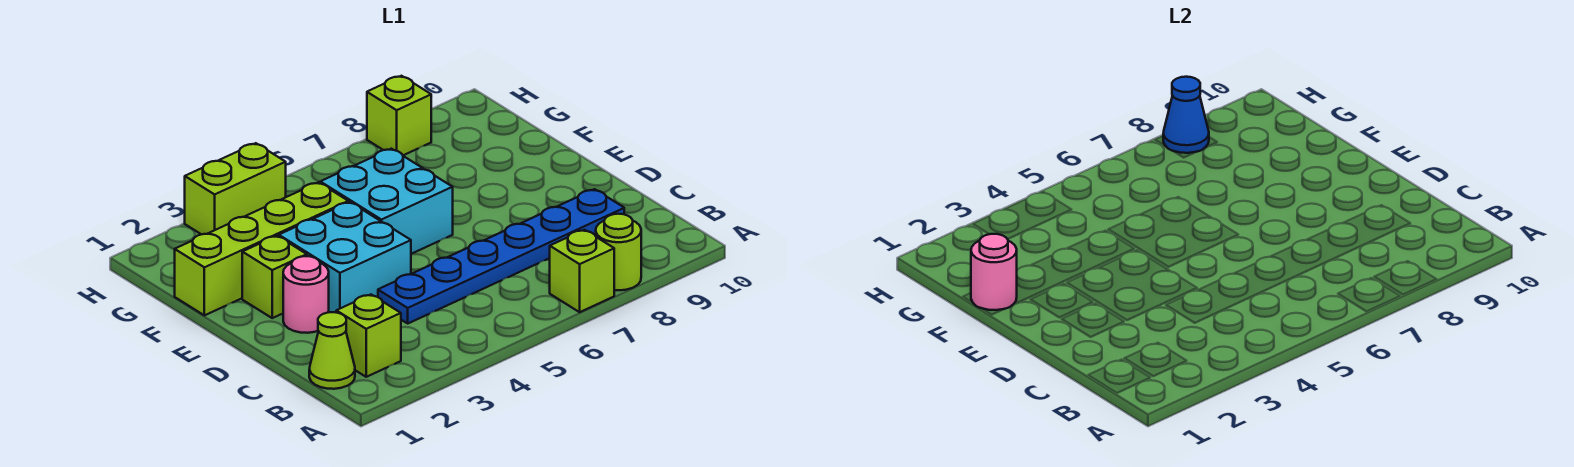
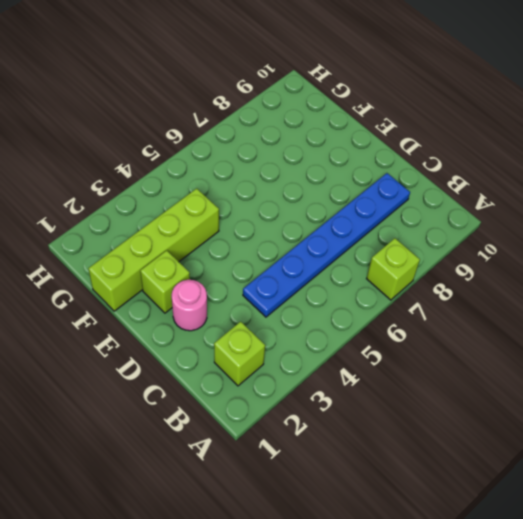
none -> lime round brick A8 level 1
none -> lime cone B1 level 1
none -> cyan brick D3:E4 level 1

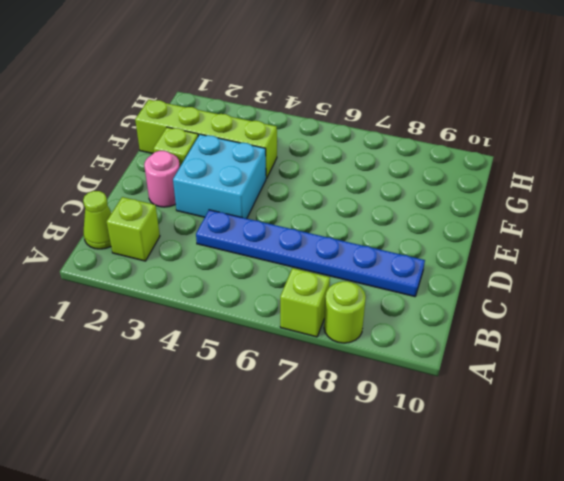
none -> cyan brick E5:F6 level 1
none -> lime brick H3:H4 level 1
none -> lime brick H8 level 1

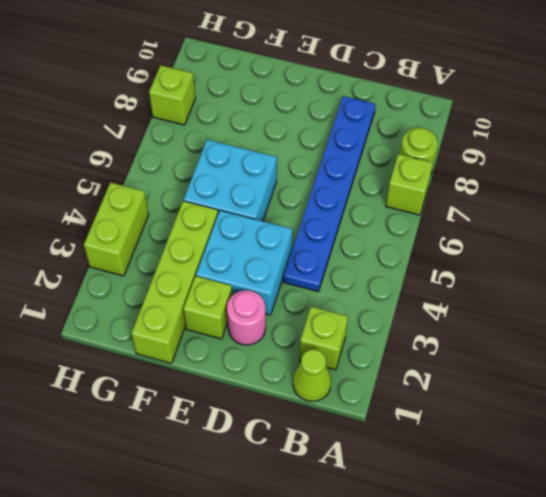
none -> pink round brick F1 level 2
none -> blue cone H8 level 2

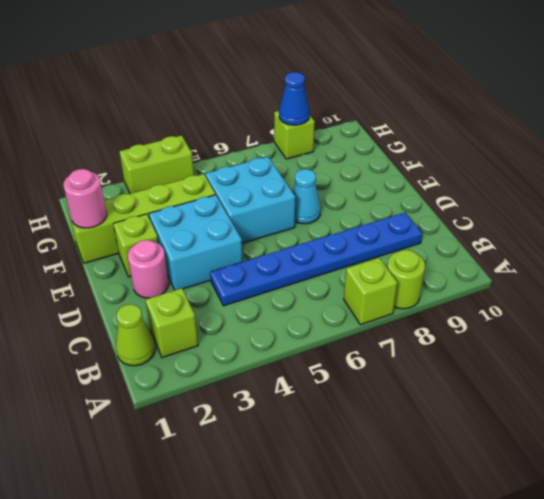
cyan cone E7 level 1 -> none

